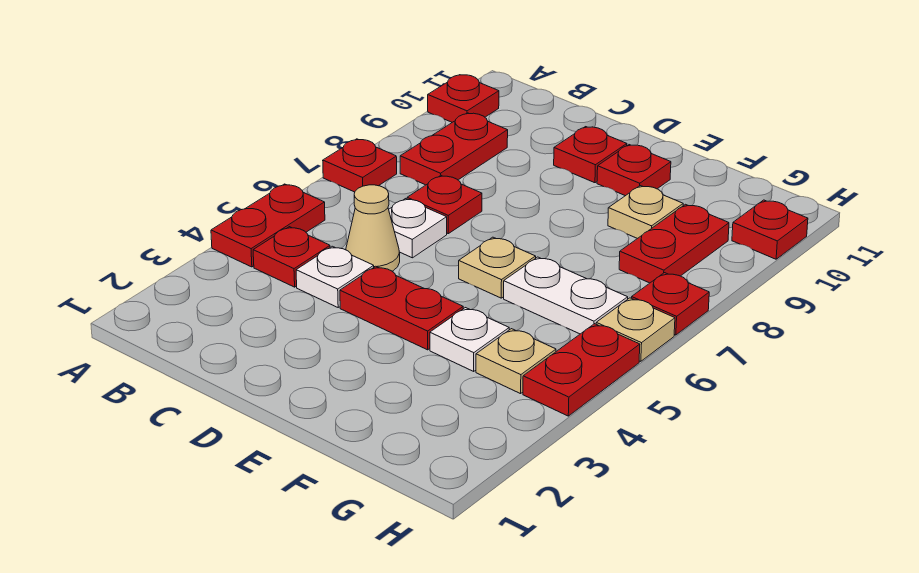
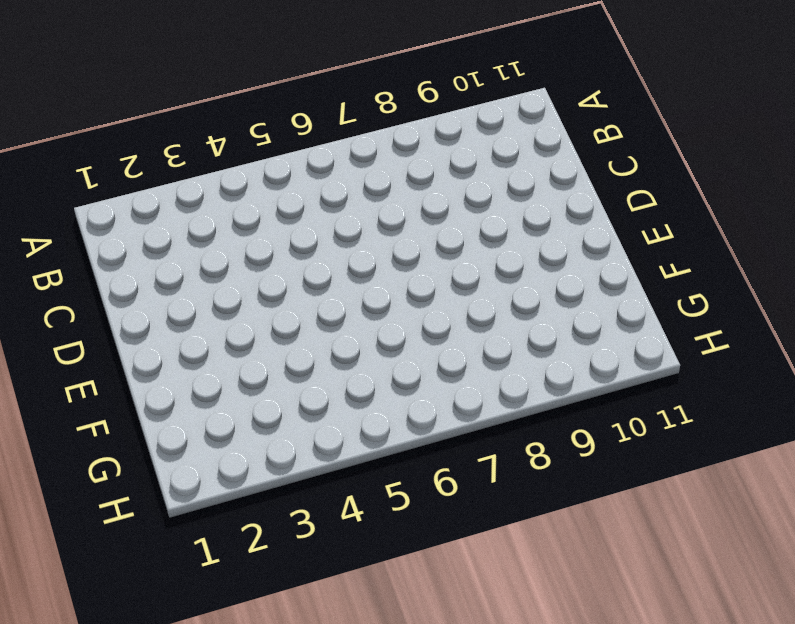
none -> red plate A4:A5 level 1
none -> red plate A7 level 1
none -> red plate A10 level 1

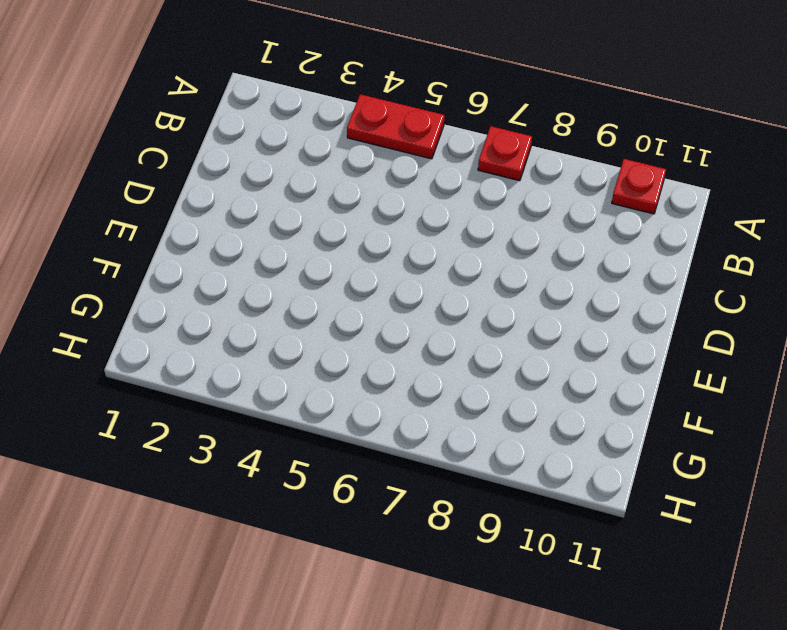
none -> red plate B4 level 1
none -> red plate B8:B9 level 1
none -> white plate C4 level 1

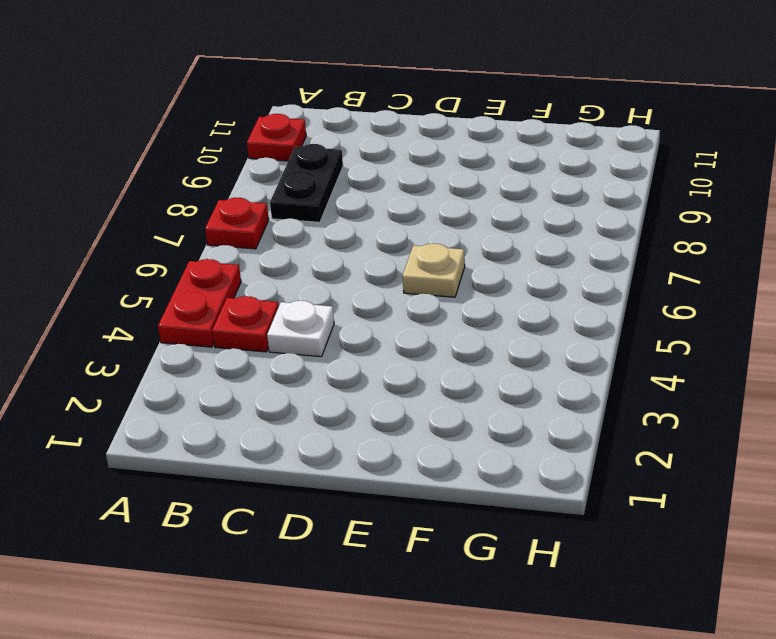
black plate B8:B9 level 1 -> red plate B8:B9 level 1
none -> tan cone C5 level 1
none -> white plate C6 level 1
none -> red plate C7 level 1

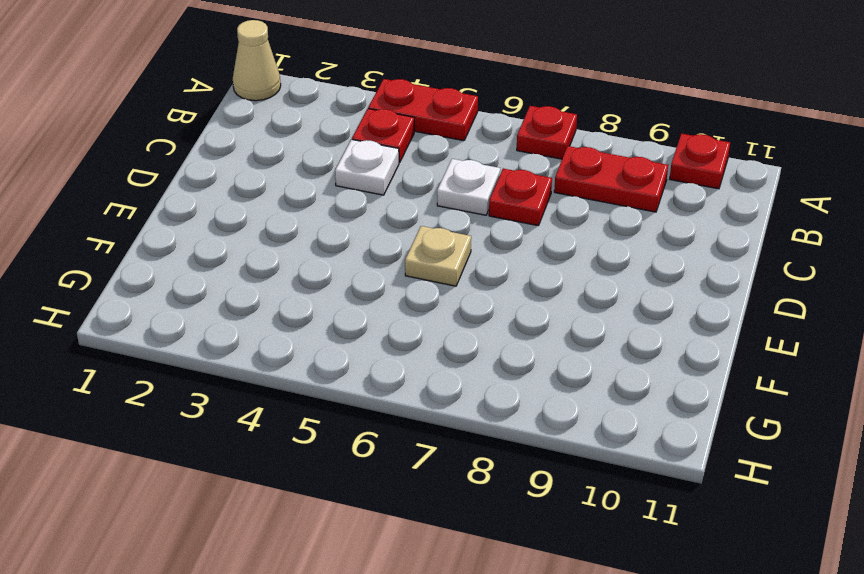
tan cone A1 level 1 -> tan cone C5 level 1
none -> red plate D4:E4 level 1
none -> red plate D10 level 1
none -> red plate E10 level 1

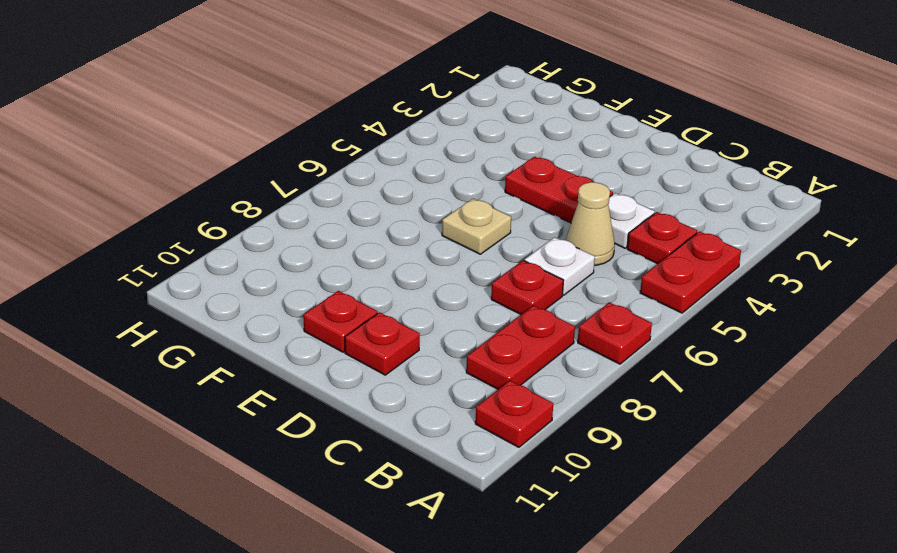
none -> white plate F4 level 1
none -> white plate F6:G6 level 1
none -> tan plate F9 level 1

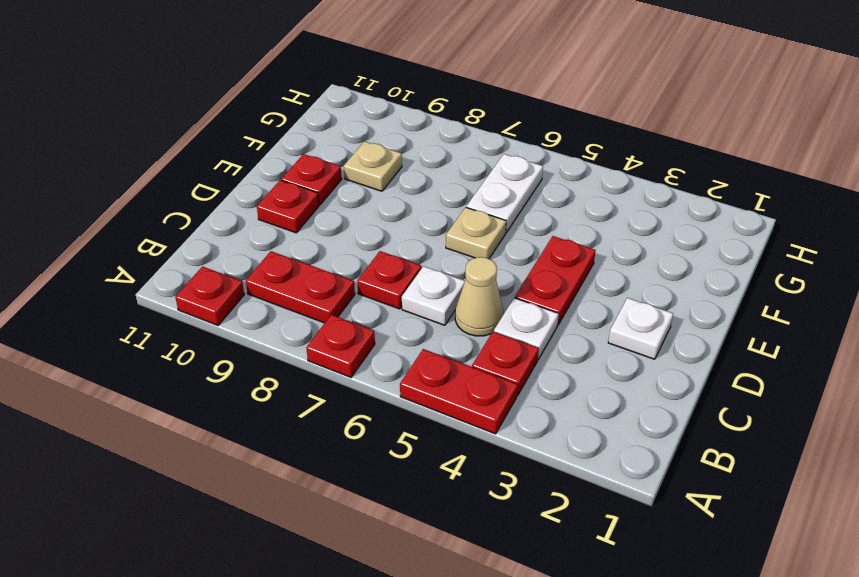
white plate D2 level 1 -> white plate F4 level 1
none -> tan plate G4 level 1
none -> red plate G8:G9 level 1
none -> red plate H4:H5 level 1

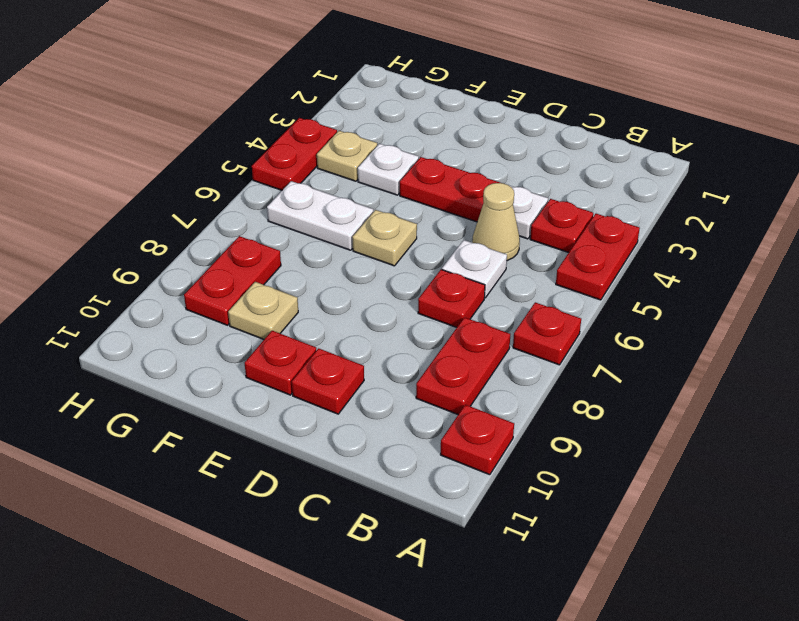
none -> tan plate H6 level 1
none -> red plate H7 level 1
none -> red plate H10 level 1

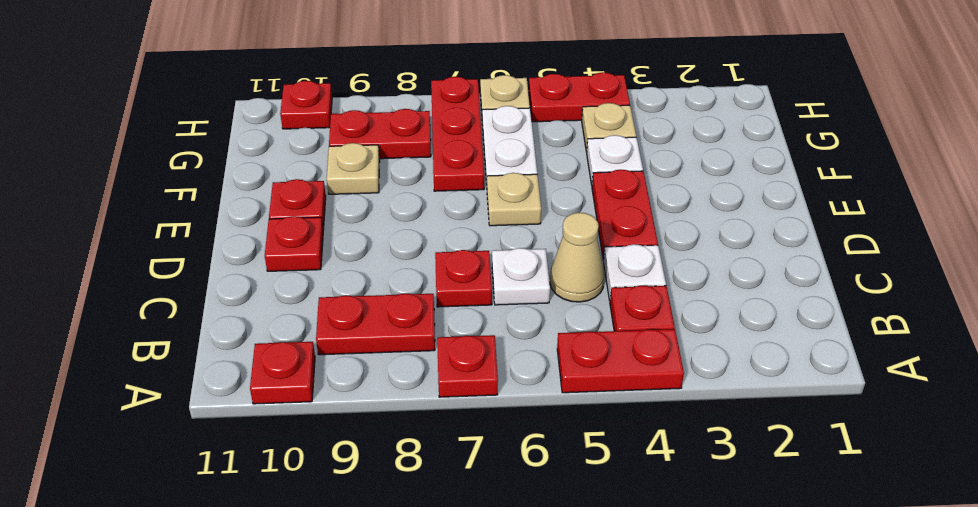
red plate F7:H7 level 1 -> red plate H7 level 1

